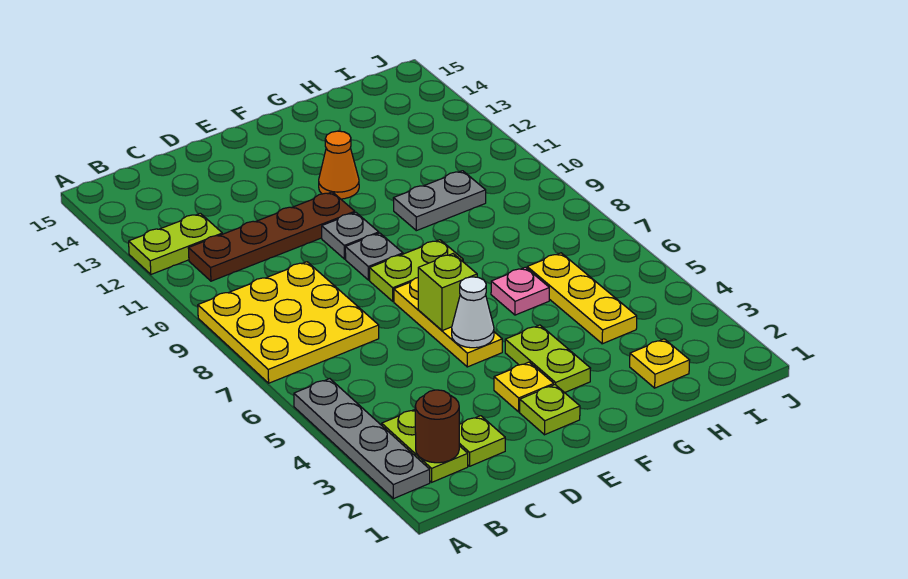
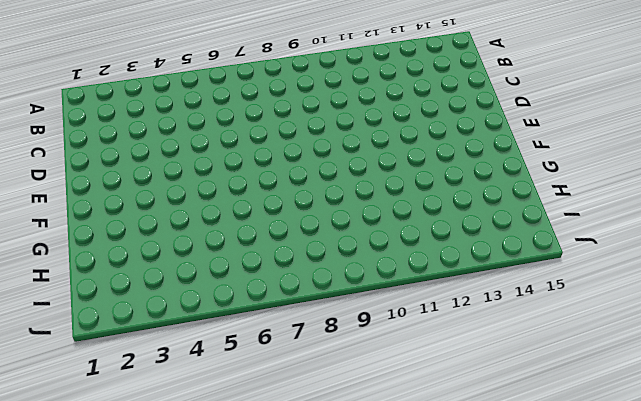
none -> grey plate A2:A5 level 1
none -> yellow plate A7:C9 level 1
none -> lime plate A12:B12 level 1

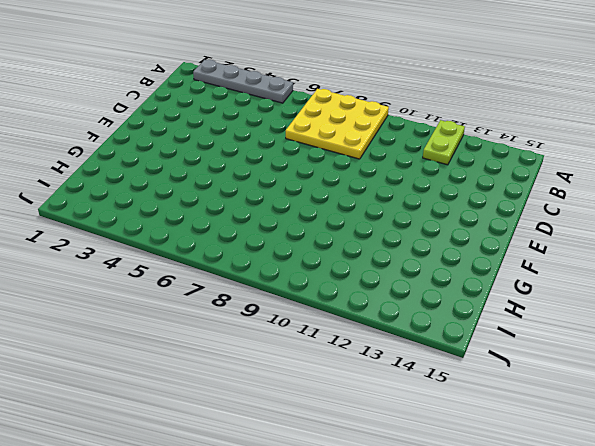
none -> lime plate B2:B3 level 1
none -> brown plate B11:E11 level 1
none -> lime plate C2 level 1

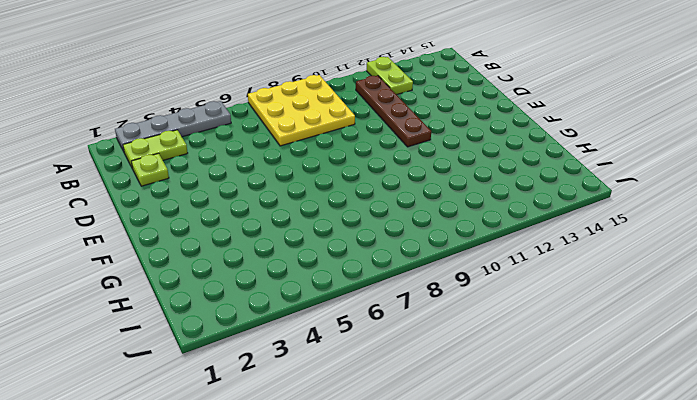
none -> lime plate E2 level 1
none -> yellow plate E3 level 1
none -> yellow plate E5:E7 level 1

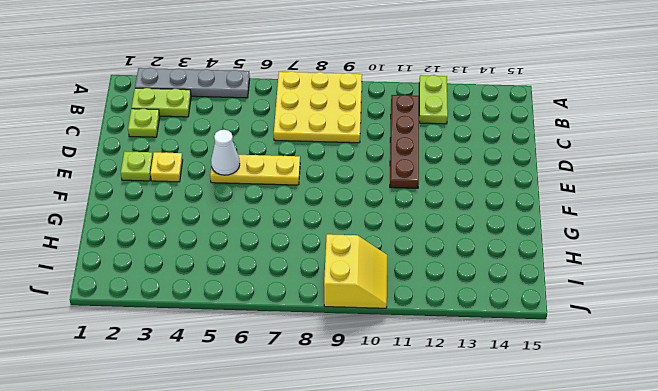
yellow slope I9:J10 level 1 top 9 -> none
none -> lime plate E8:F8 level 1
none -> grey plate E9 level 1
none -> grey plate E10 level 1

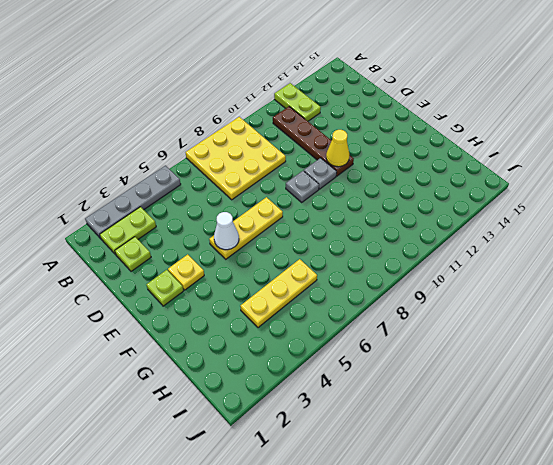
yellow cone E11 level 2 -> none
none -> lime plate E8:F8 level 1
none -> lime plate F3:F4 level 1
none -> orange cone F12 level 1

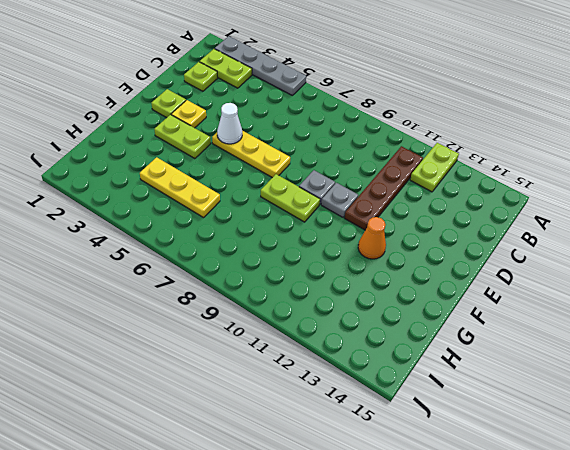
lime plate F8:F9 level 1 -> lime plate E8:F8 level 1
none -> yellow plate A7:C9 level 1
none -> pink plate G6 level 1
none -> grey plate G10:H10 level 1

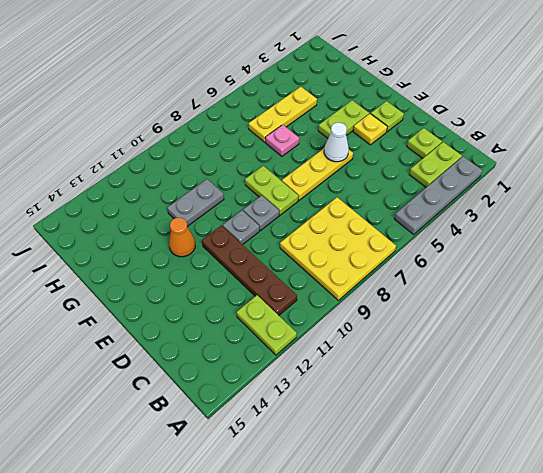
grey plate G10:G11 level 1 -> grey plate G10:H10 level 1
none -> yellow plate H2 level 1
none -> brown round brick B2 level 2
none -> lime brick E6 level 2

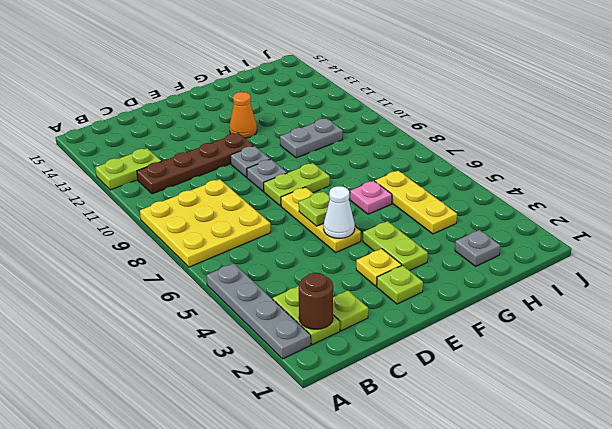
lime plate E6 level 2 -> lime brick E6 level 2
grey plate H2 level 1 -> yellow plate H2 level 1

